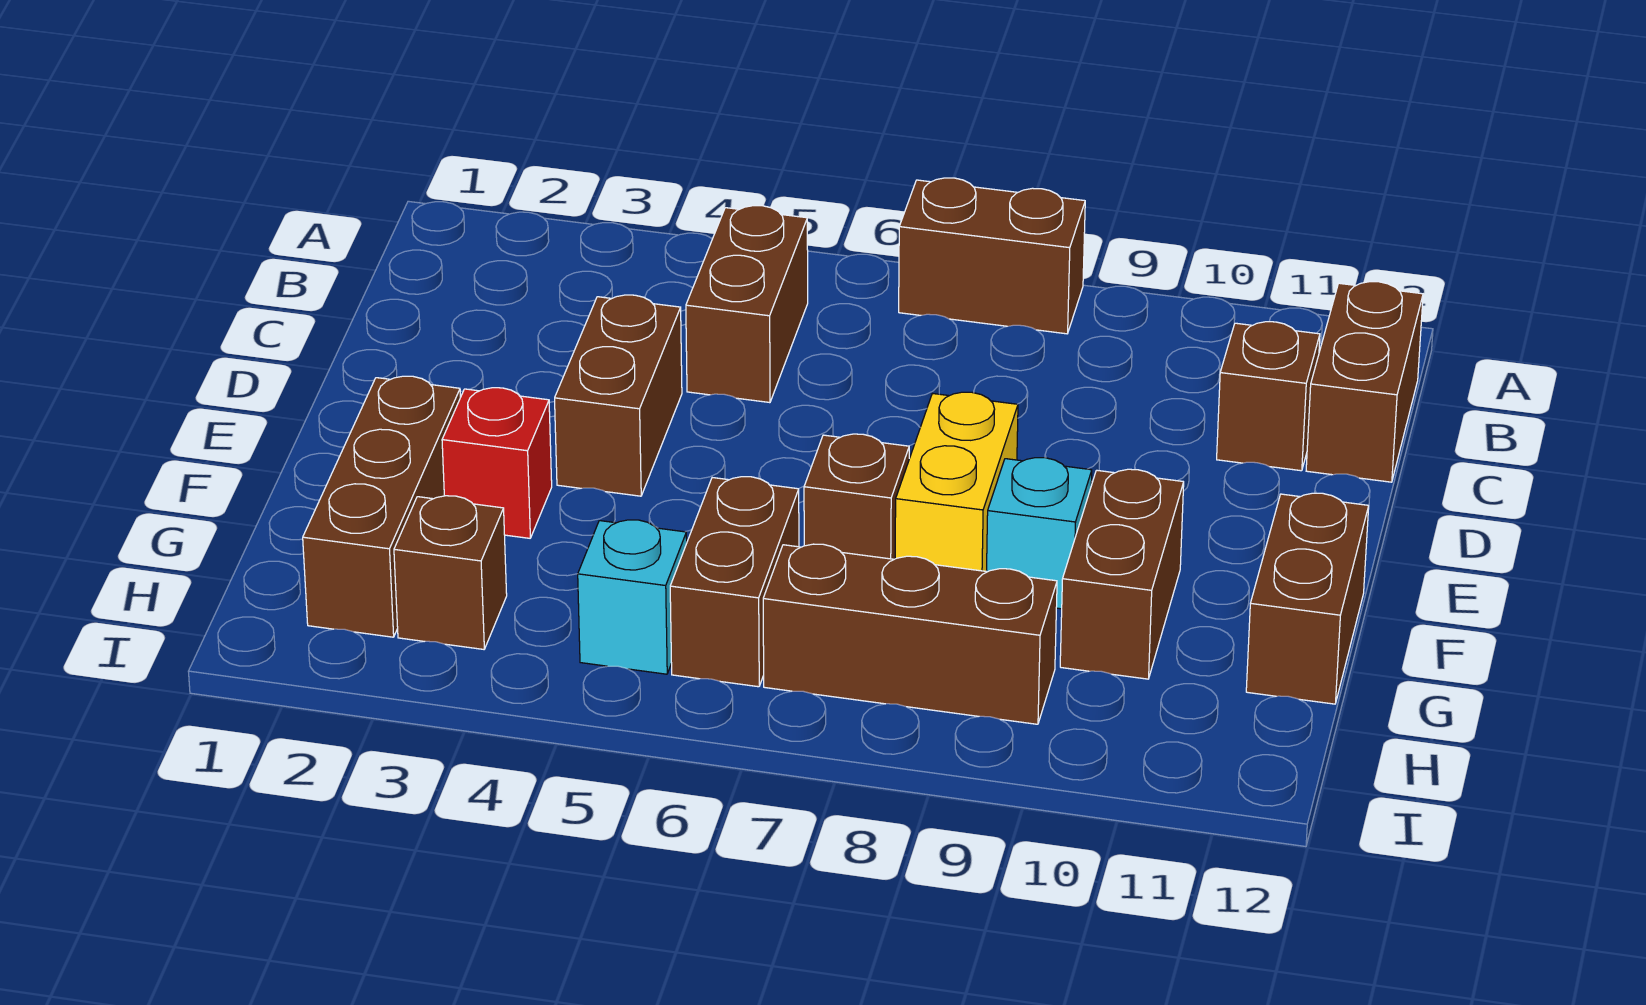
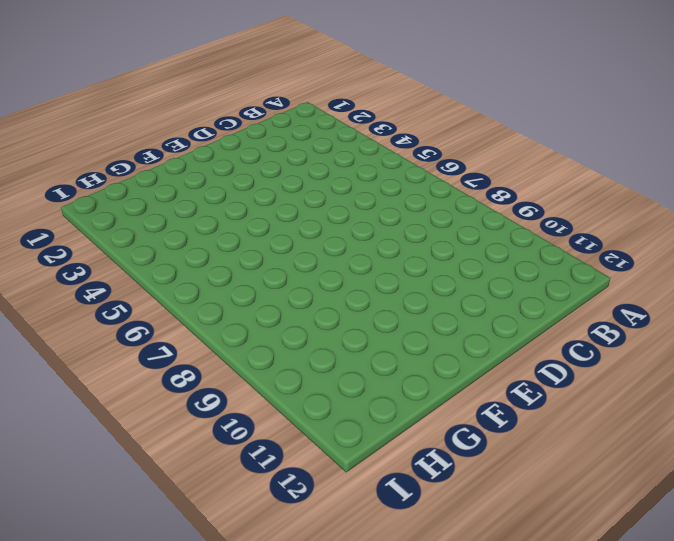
none -> brown brick A7:A8 level 1
none -> brown brick B5:C5 level 1
none -> brown brick B12:C12 level 1

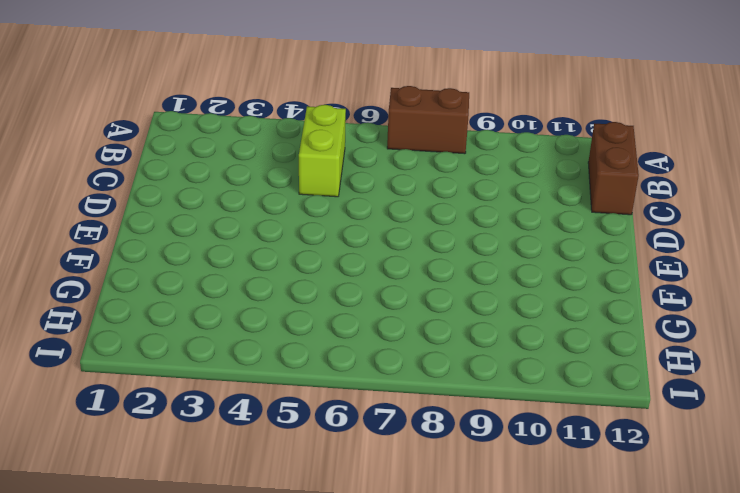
lime brick B5:C5 level 1 -> brown brick B5:C5 level 1
none -> brown brick C11 level 1
none -> brown brick D4:E4 level 1
none -> yellow brick E8:F8 level 1

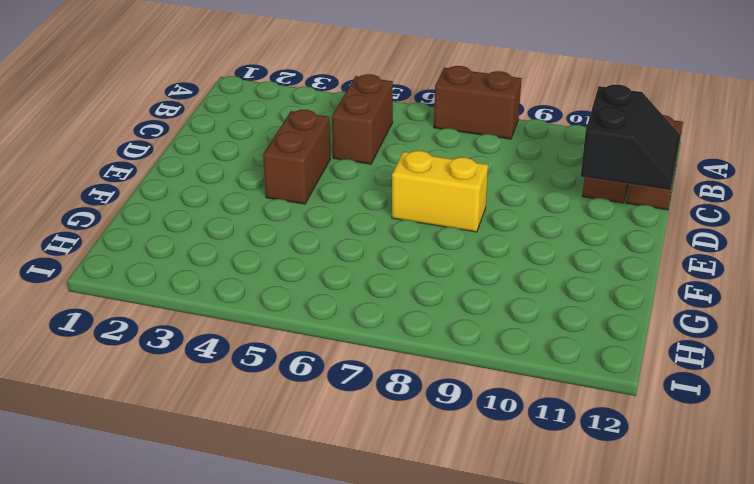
black slope C11:D12 level 2 top 11 -> none
yellow brick E7:E8 level 1 -> yellow brick E8:F8 level 1
none -> brown brick F2:H2 level 1
none -> red brick F3 level 1
none -> brown brick F7 level 1

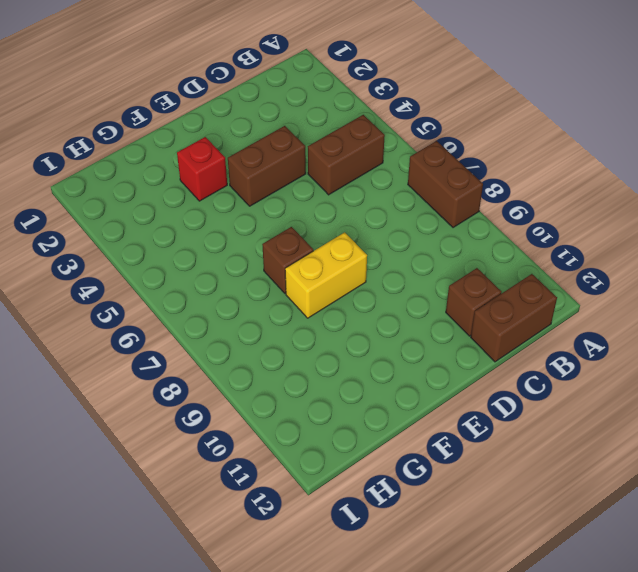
none -> brown brick F2:H2 level 1
none -> cyan brick F9 level 1
none -> brown brick F10:G10 level 1

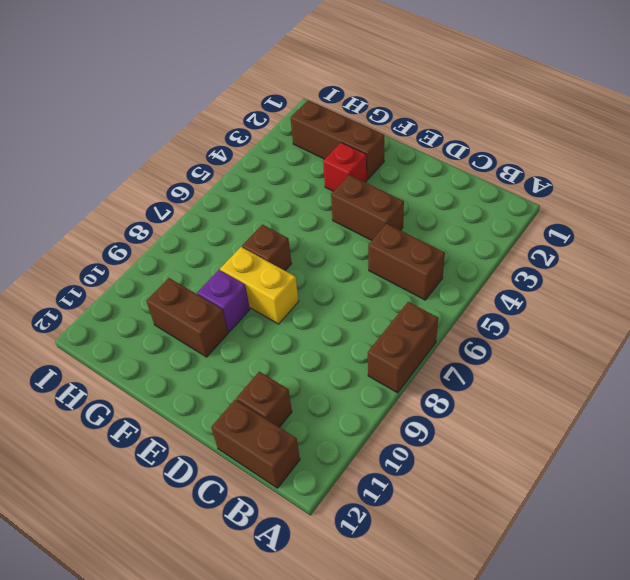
purple brick F9 level 1 -> cyan brick F9 level 1
none -> brown brick F12:G12 level 1
none -> brown brick G6:H6 level 1
none -> brown brick H3 level 1

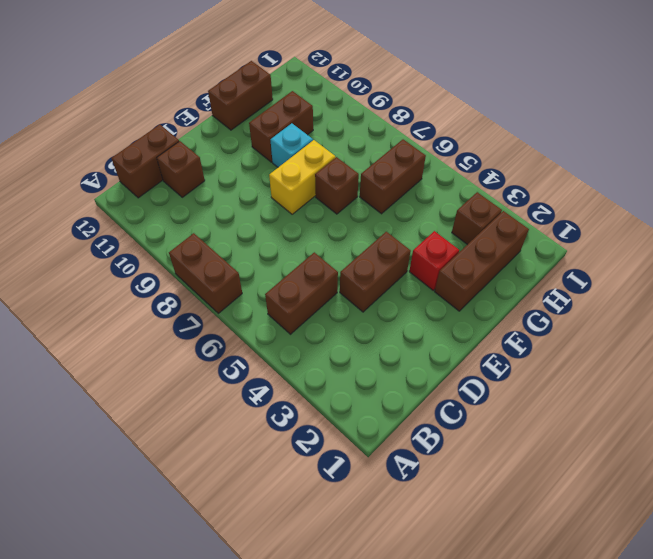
none -> cyan brick H5 level 1
none -> brown brick H7:H9 level 1

